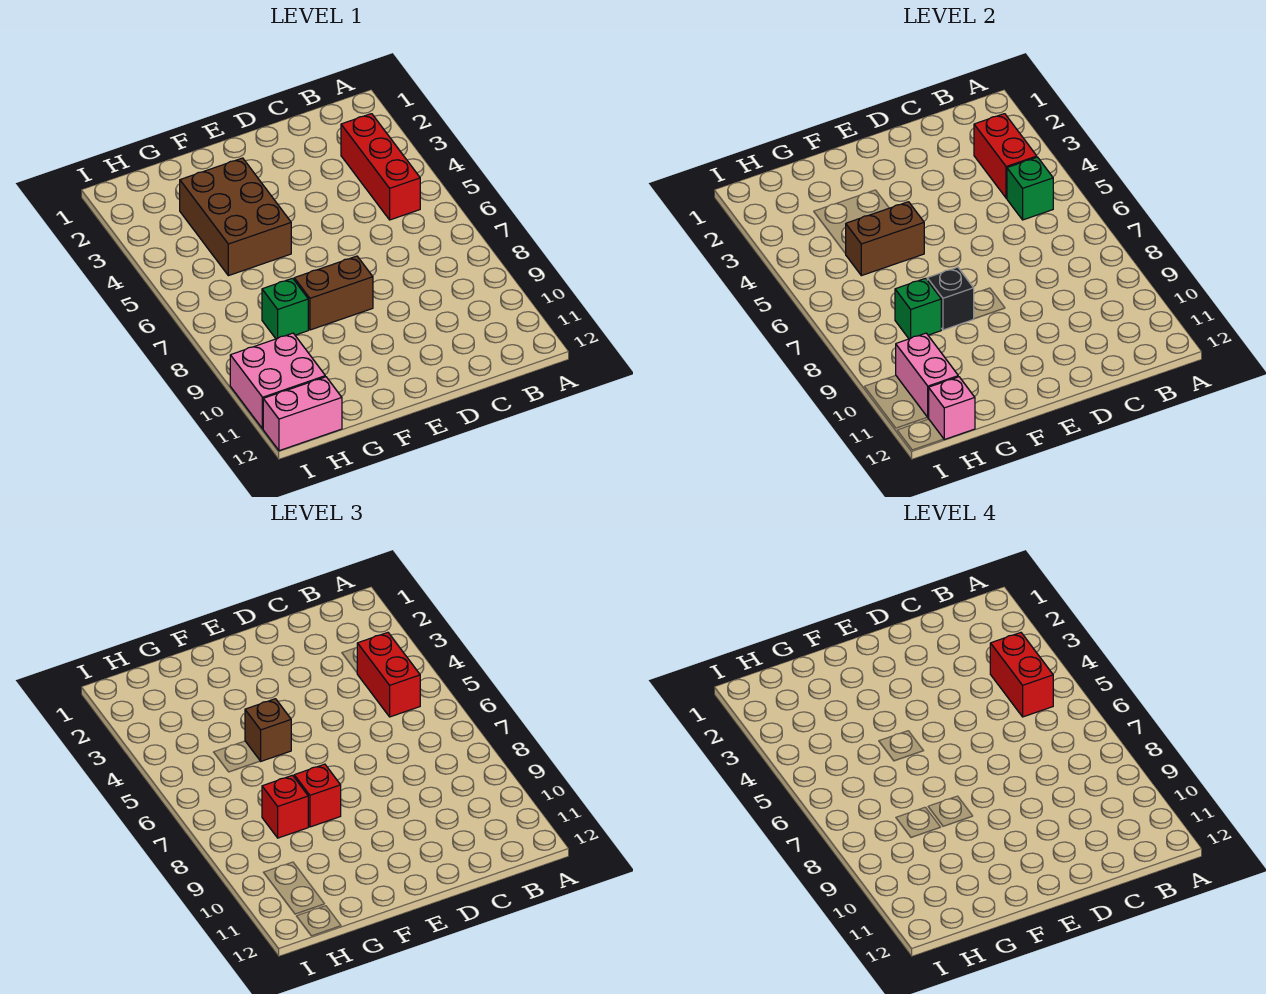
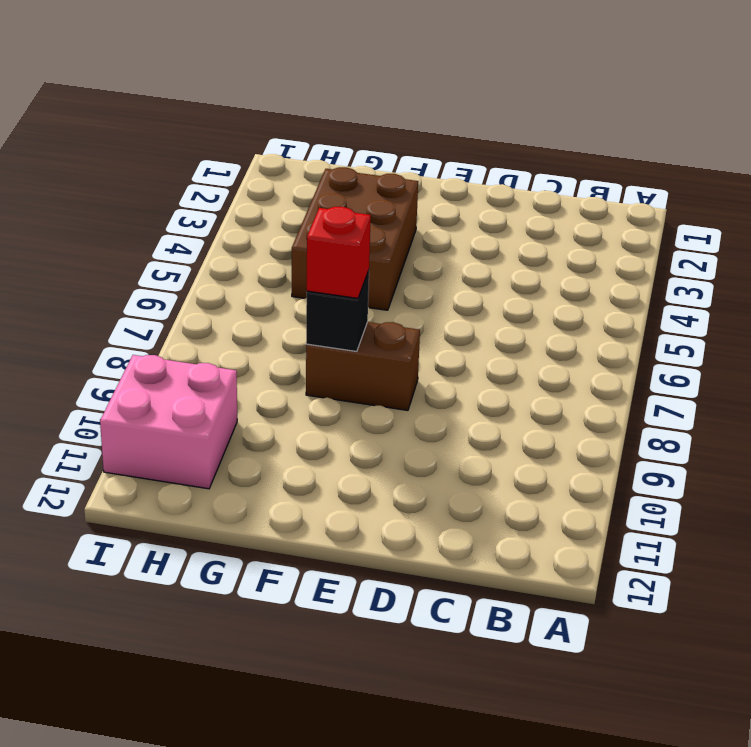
none -> red brick B3:B5 level 1
none -> green brick G8 level 1
none -> pink brick H12:I12 level 1

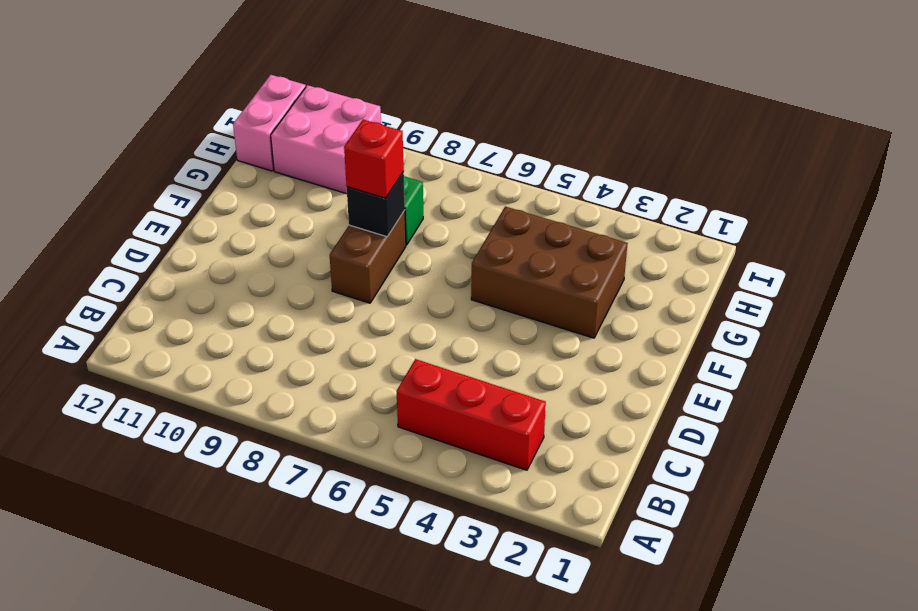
none -> red brick B3:B4 level 2
none -> green brick B5 level 2
none -> brown brick F5:G5 level 2

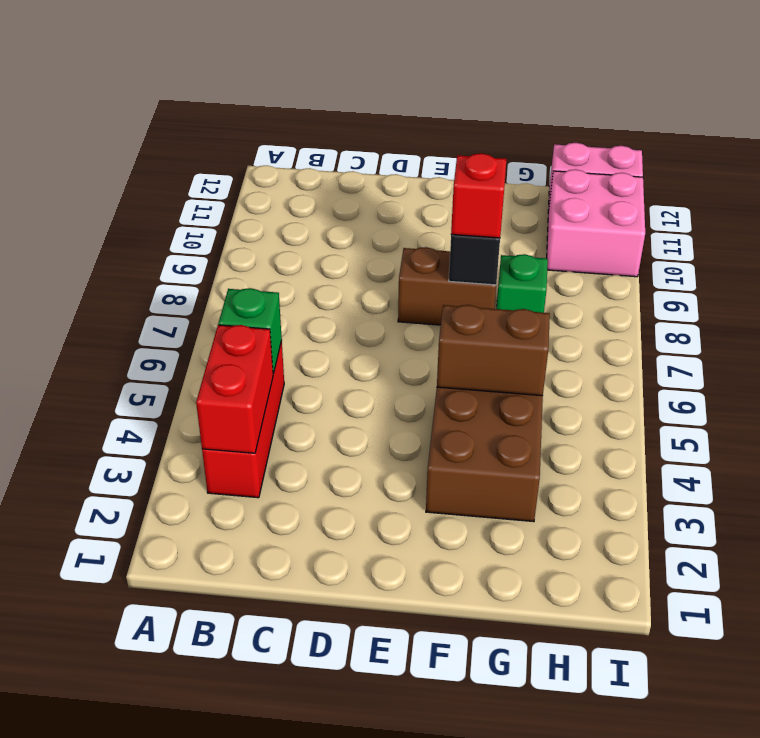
none -> green brick G8 level 2
none -> pink brick H10:H11 level 2
none -> pink brick H12 level 2

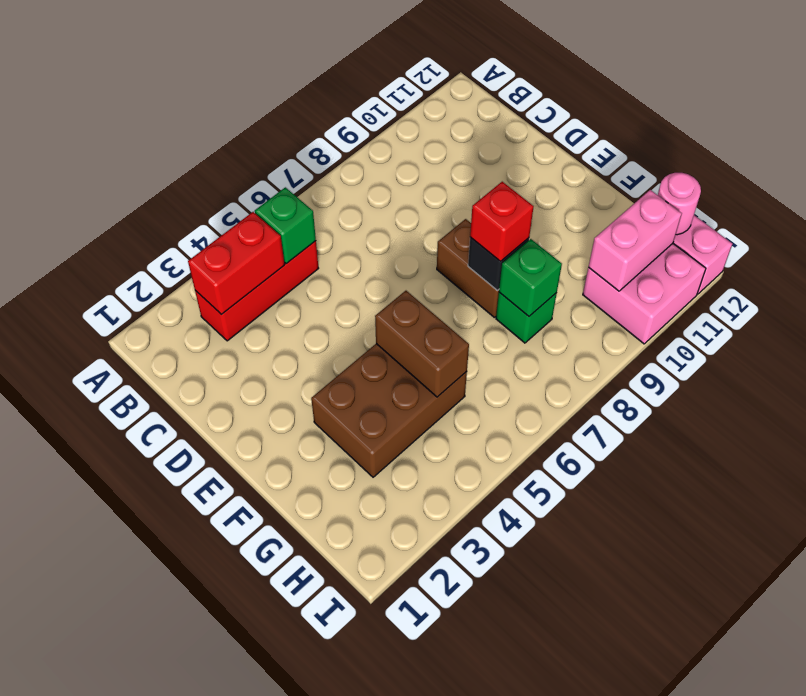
pink round brick H12 level 2 -> pink brick H12 level 2
none -> red brick B4:B5 level 3
none -> brown brick F5 level 3
none -> red brick G8 level 3

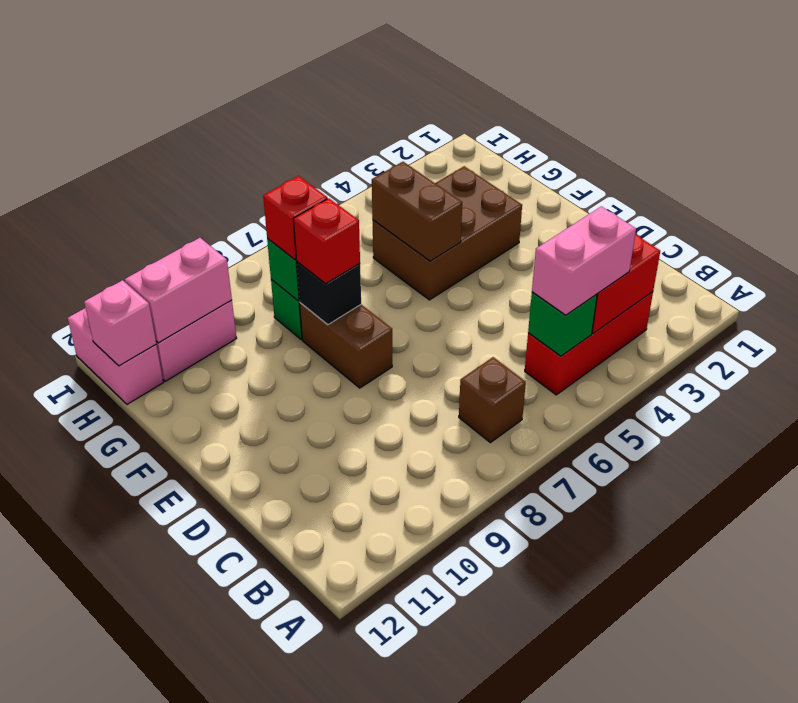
pink brick B4:B5 level 3 -> red brick B4:B5 level 3
brown brick B7 level 1 -> brown brick F5 level 3
none -> red brick B4:B5 level 4

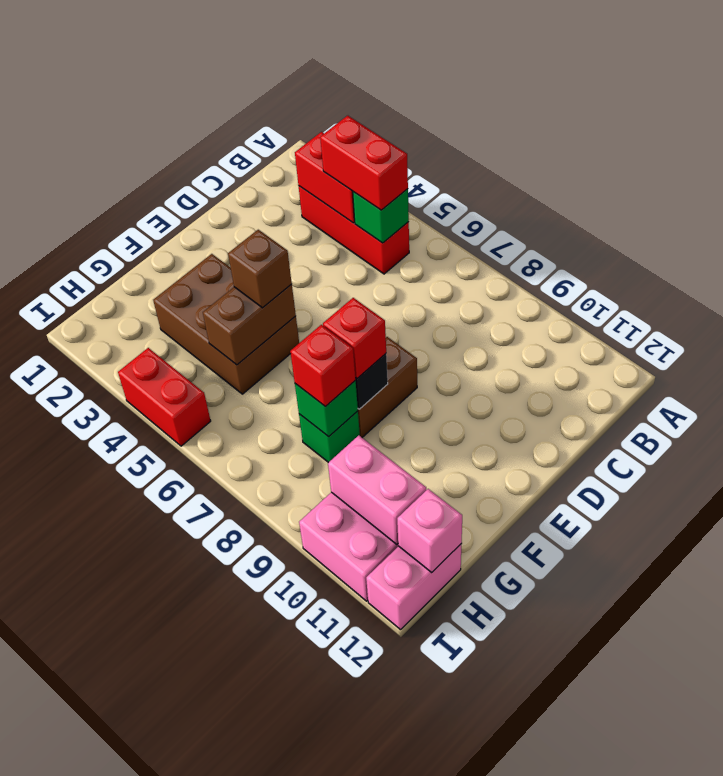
red brick I4:I5 level 1 -> red brick B4:B5 level 4

